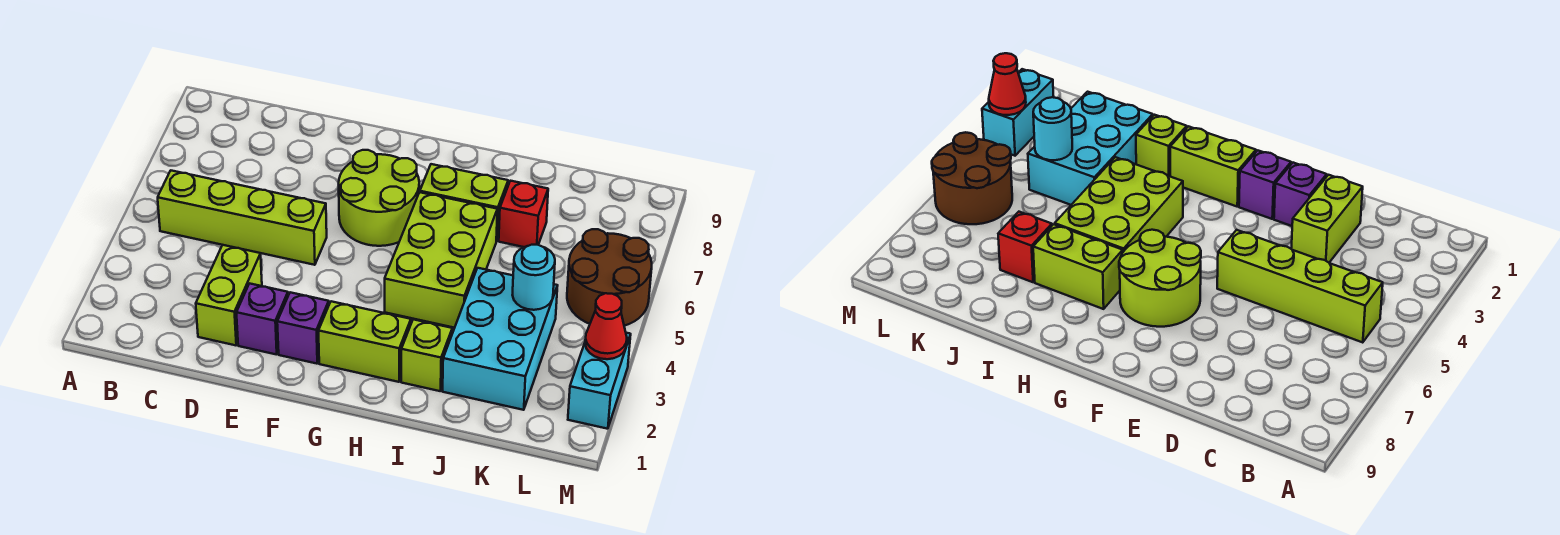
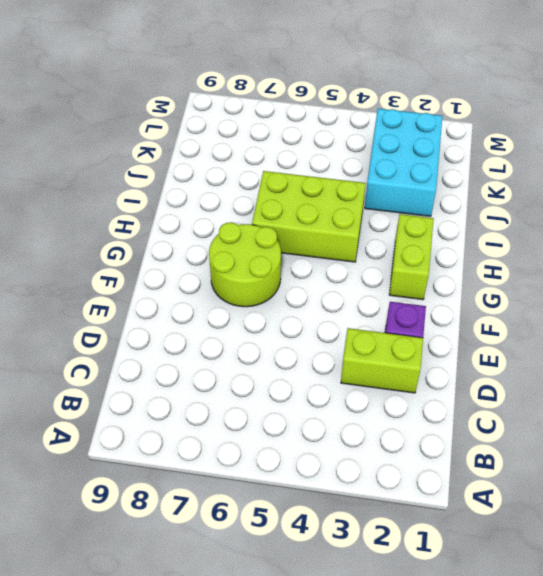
cyan brick J2:L3 level 1 -> cyan brick J2:K4 level 1
none -> lime brick B5:E5 level 1
none -> purple brick F2 level 1
none -> lime brick H7:I7 level 1

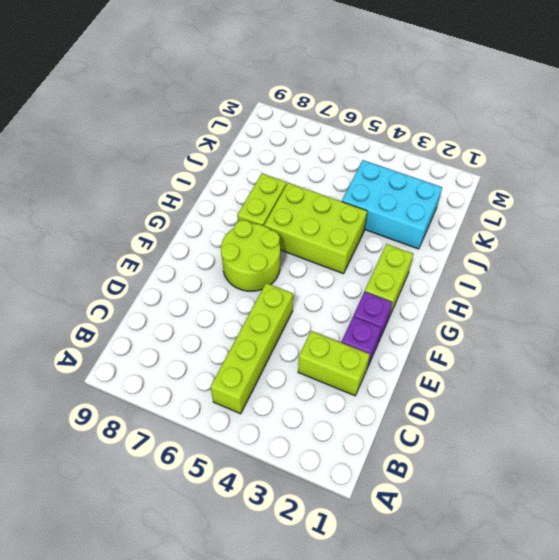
none -> lime brick I2 level 1
none -> red brick J7 level 1
none -> brown round brick L5:M6 level 1

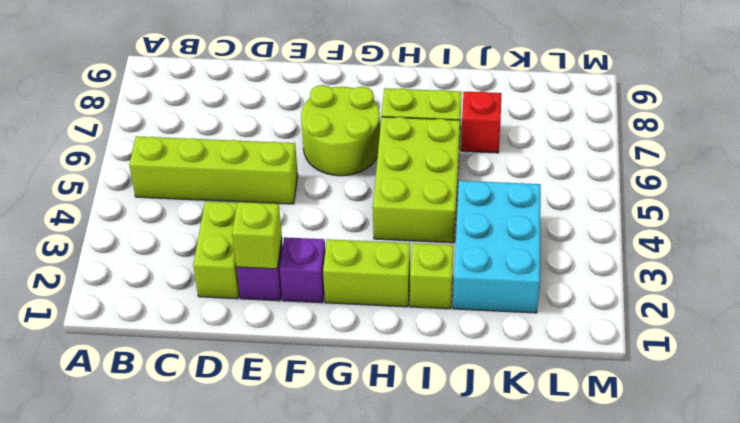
lime brick E2 level 2 -> none
none -> brown round brick L5:M6 level 1
none -> cyan brick M2:M3 level 1
none -> cyan round brick K4 level 2

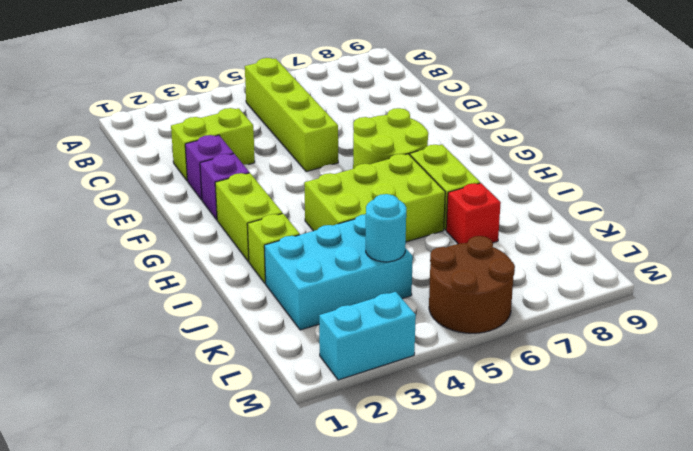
none -> red cone M3 level 2

